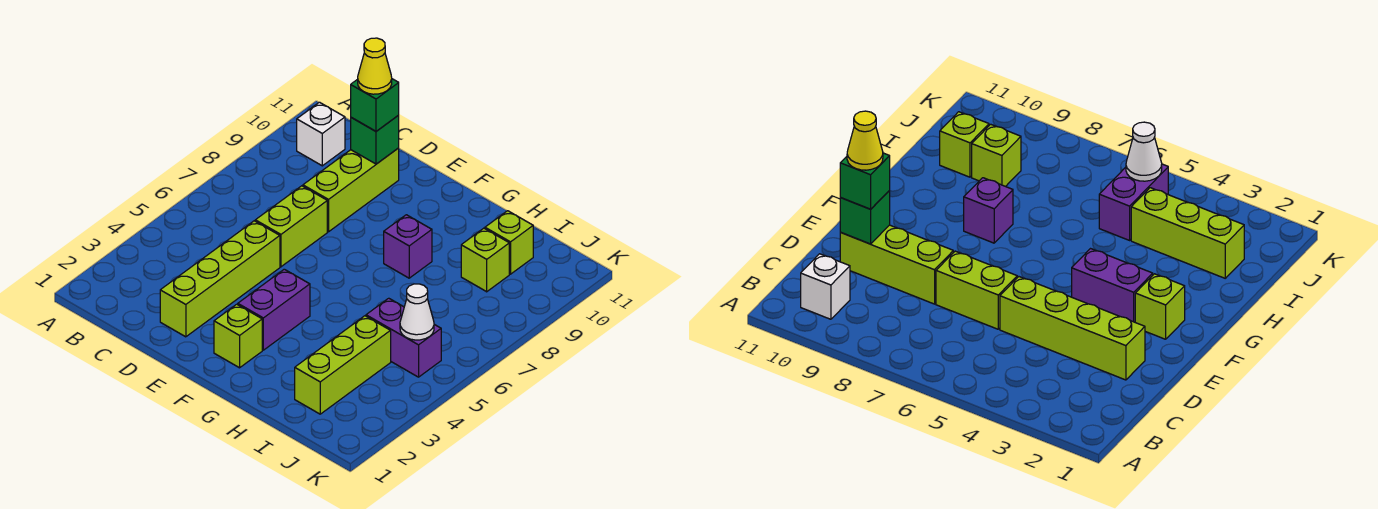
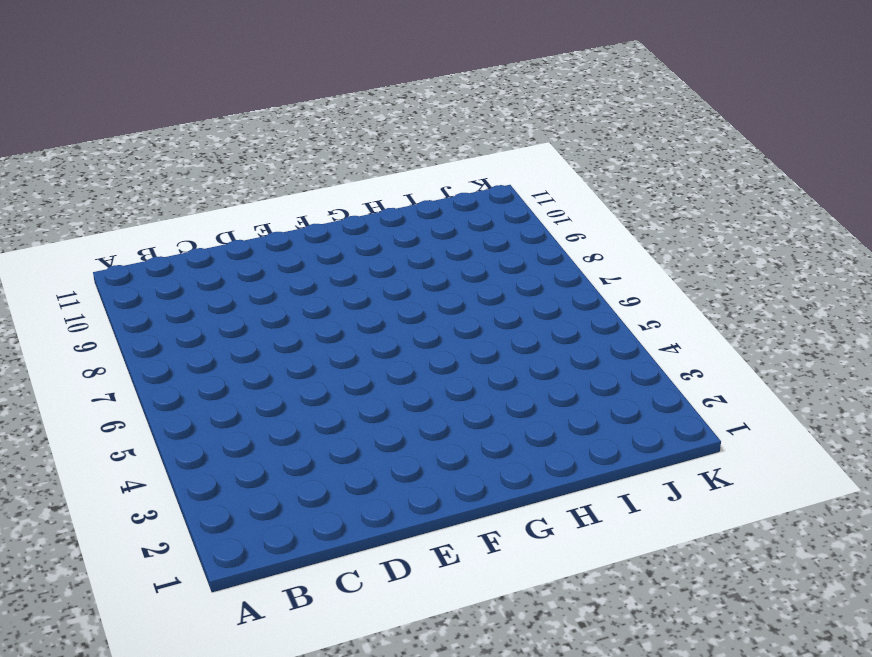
none -> white brick B10 level 1
none -> lime brick D2:D5 level 1
none -> lime brick D6:D7 level 1

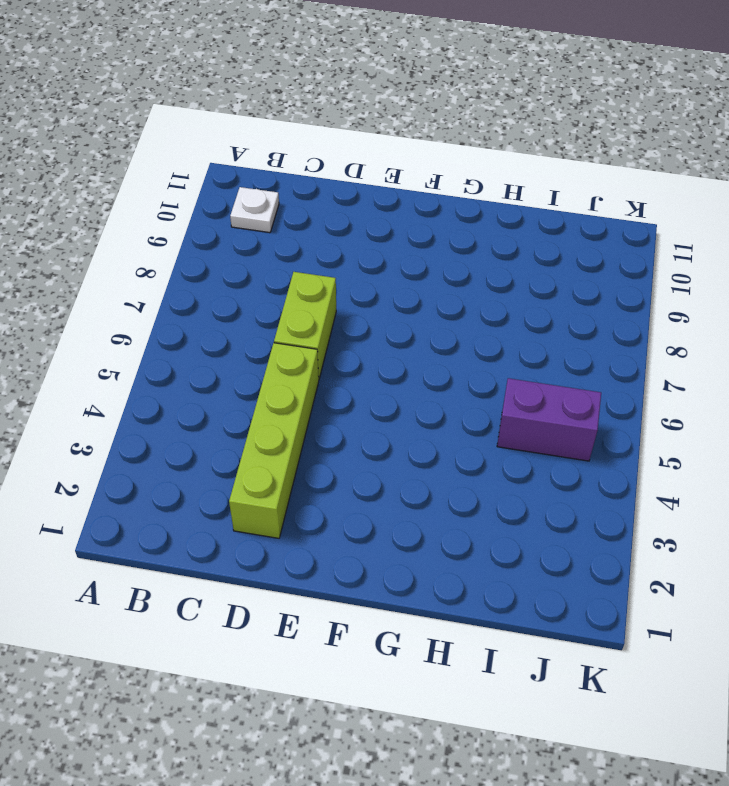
white plate B10 level 1 -> white brick B10 level 1
none -> lime brick D8:D10 level 1
none -> lime brick F2 level 1
none -> purple brick F3:F4 level 1

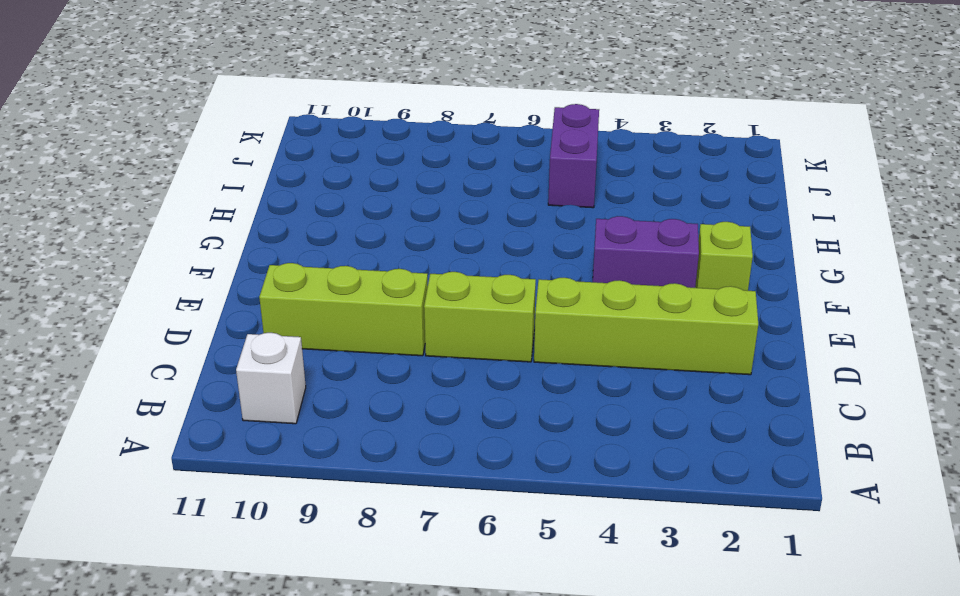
none -> purple brick G8 level 1
none -> lime brick I2:I4 level 1
none -> lime brick I9 level 1

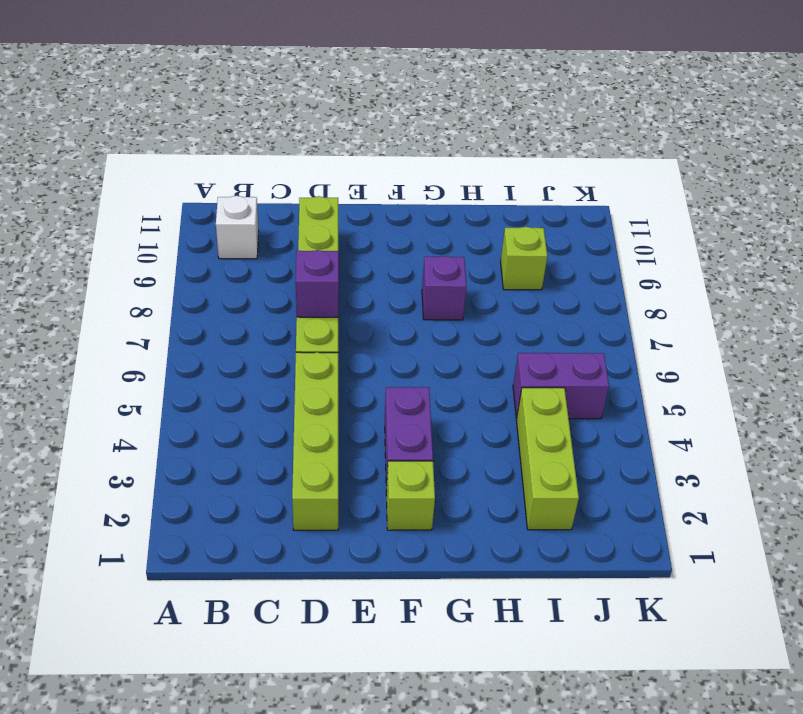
purple brick D7 level 2 -> none
none -> lime brick I10 level 1
none -> green brick D10 level 2
none -> white cone J5 level 2

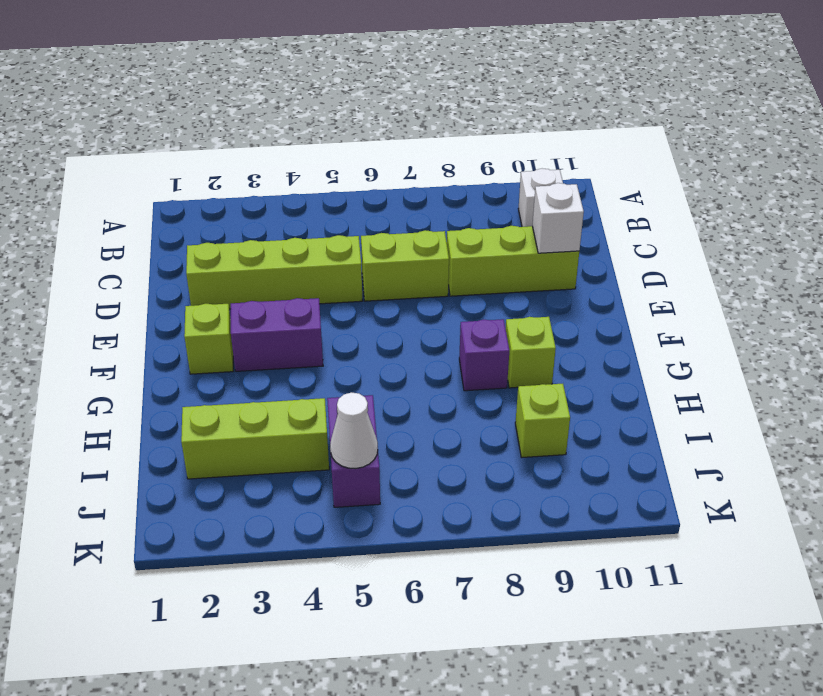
white brick D10 level 2 -> green brick D10 level 2
lime brick G9 level 1 -> lime brick I10 level 1
none -> green brick D10 level 3
none -> yellow cone D10 level 4

